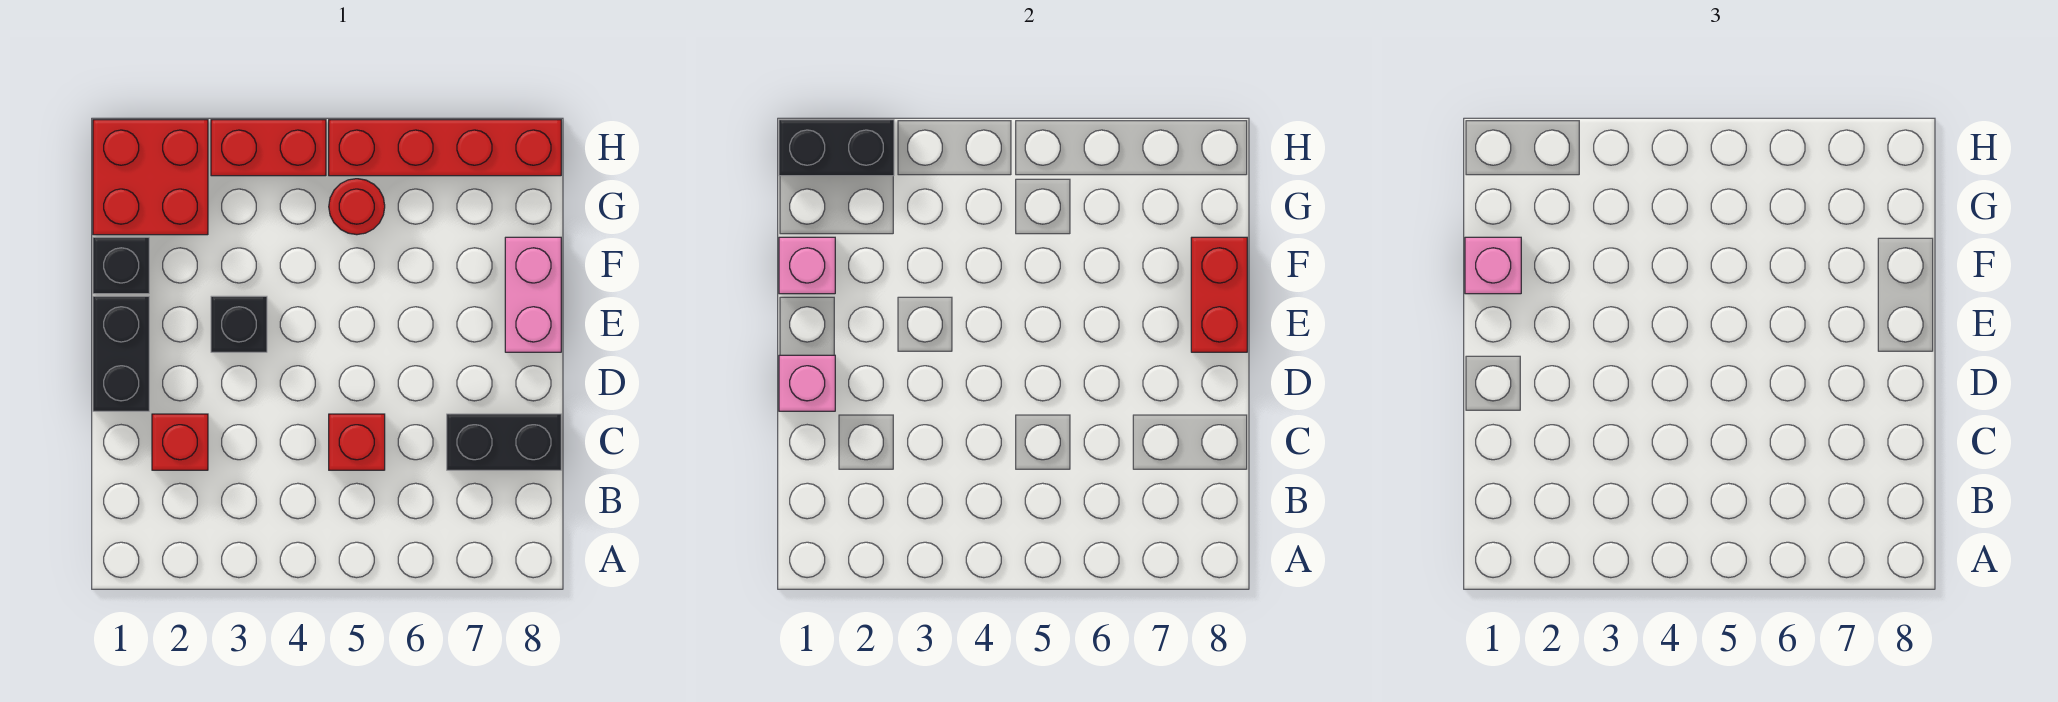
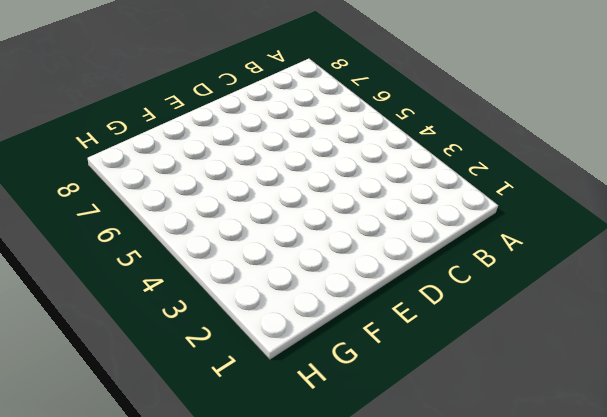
none -> red brick C2 level 1
none -> red brick C5 level 1
none -> black brick C7:C8 level 1

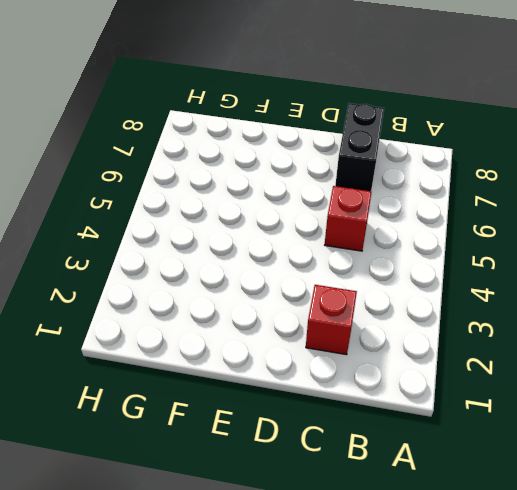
none -> black brick D1:E1 level 1
none -> black brick E3 level 1
none -> pink brick E8:F8 level 1

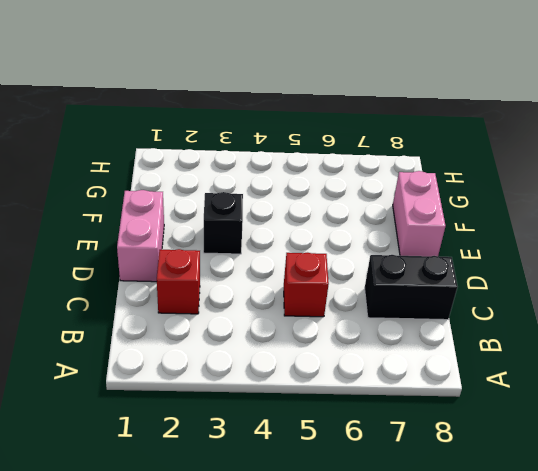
pink brick D1:E1 level 1 -> black brick D1:E1 level 1
none -> black brick F1 level 1
none -> red brick G1:H2 level 1
none -> red round brick G5 level 1

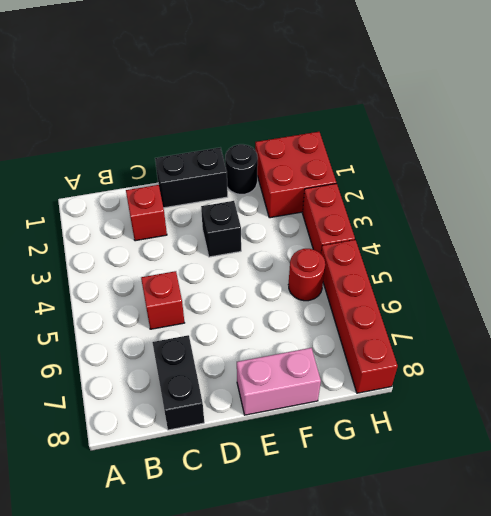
black round brick F1 level 1 -> black brick F1 level 1
none -> pink brick D1 level 2
none -> red brick E8:F8 level 2
none -> pink brick F1 level 2

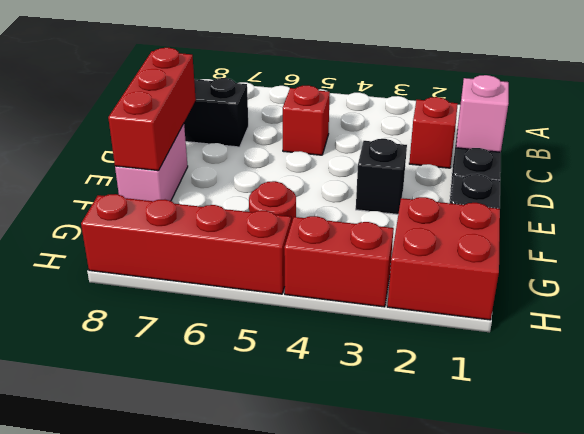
red brick D8:F8 level 2 -> red brick E8:F8 level 2
none -> pink brick F1 level 2
none -> black brick H1:H2 level 2
none -> pink brick F1 level 3

